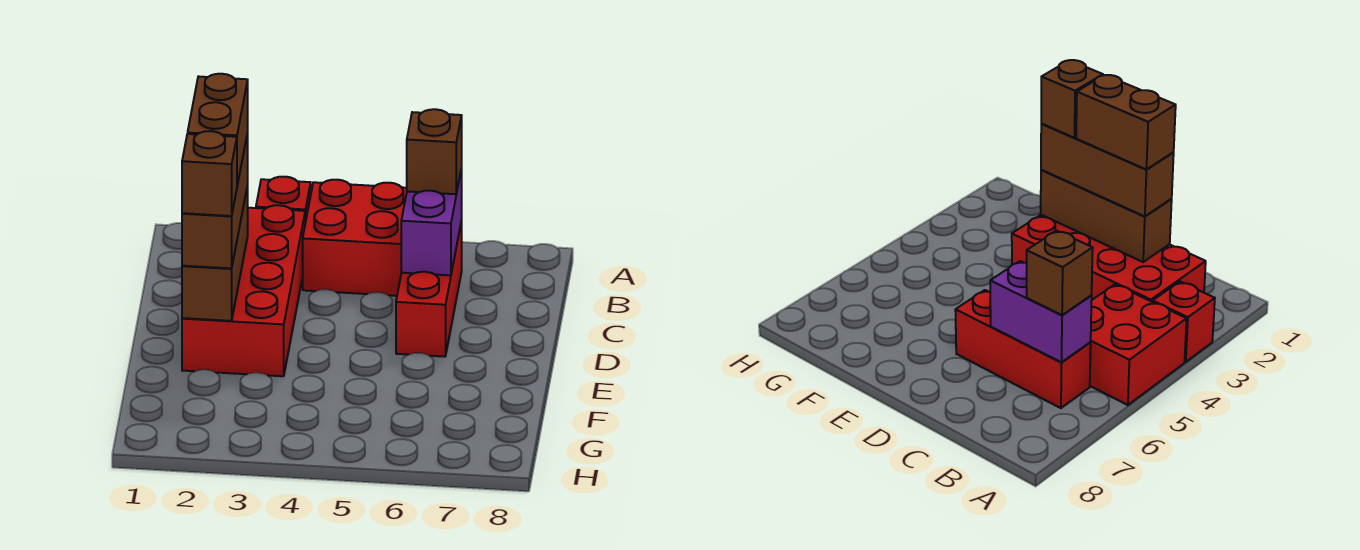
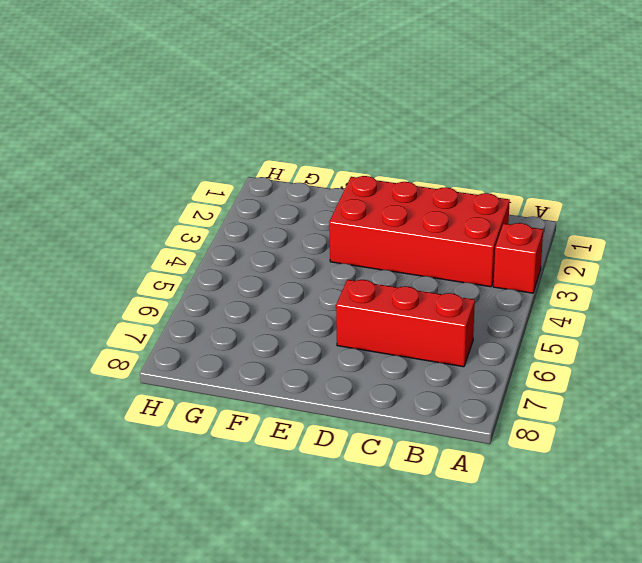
none -> red brick A4:B5 level 1
none -> purple brick B6:C6 level 2

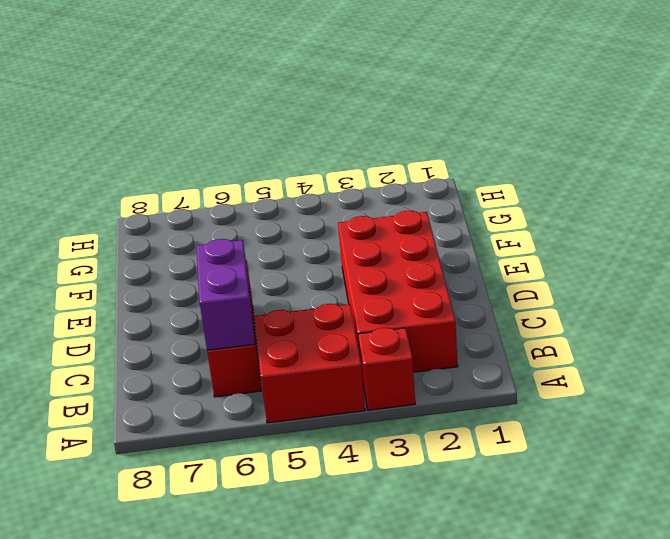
none -> brown brick C2:E2 level 2
none -> brown brick B6 level 3

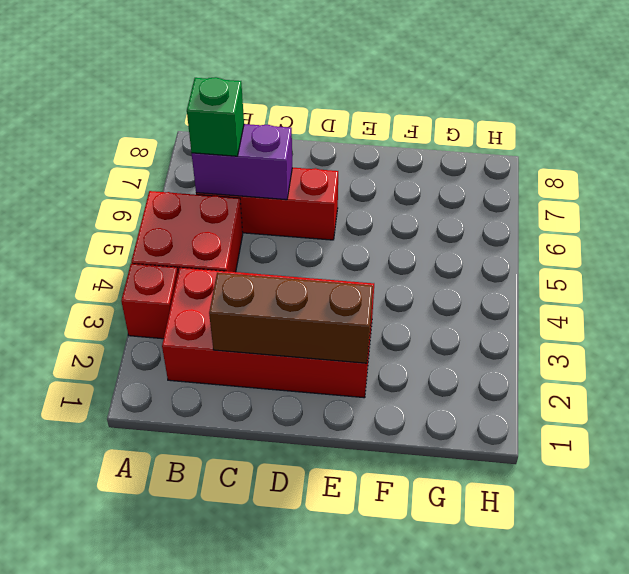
green brick B6 level 3 -> brown brick B6 level 3
none -> brown brick C2:E2 level 3
none -> brown brick C2:D2 level 4

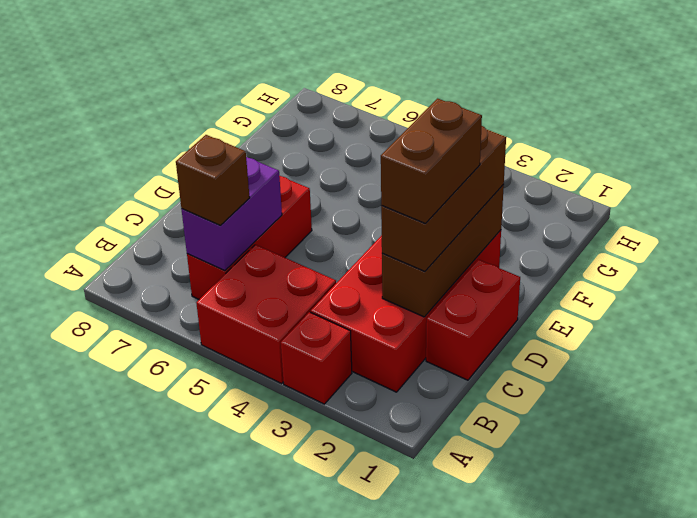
red brick C1:D1 level 1 -> none
none -> brown brick E2 level 4

